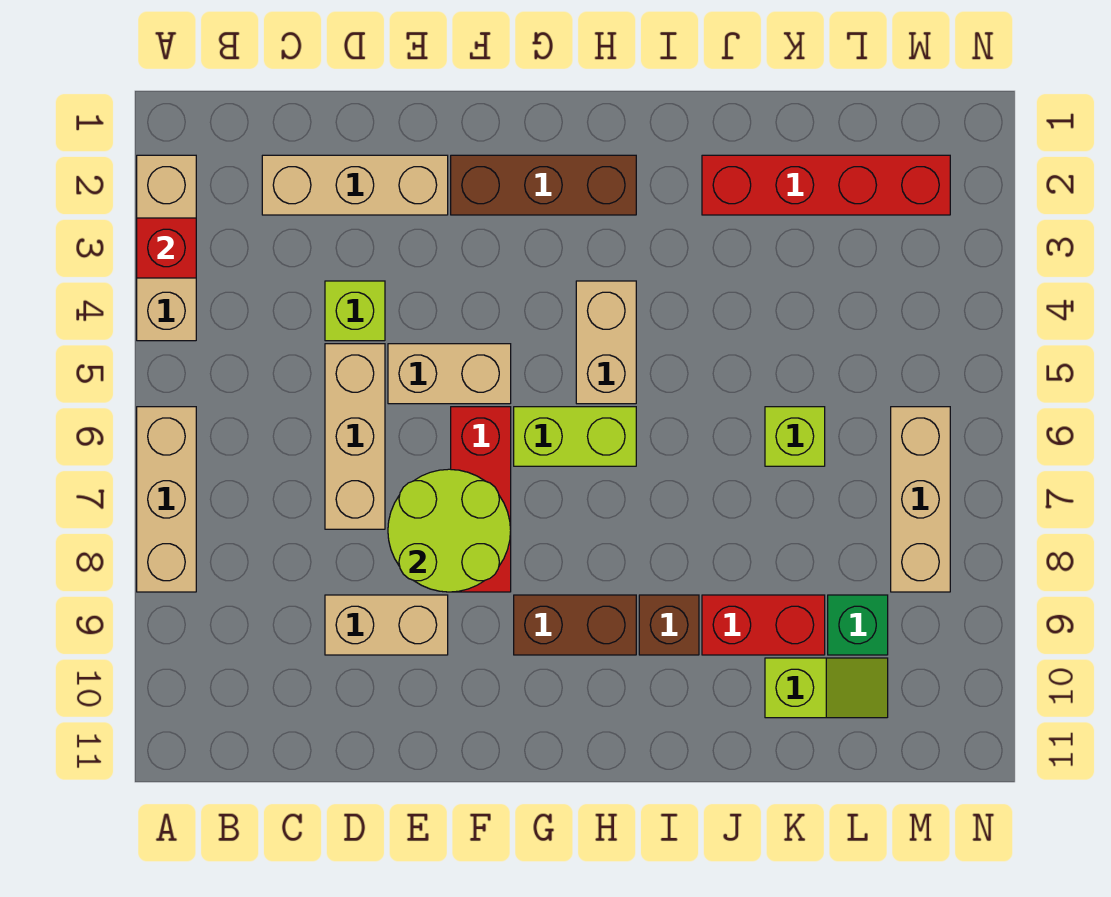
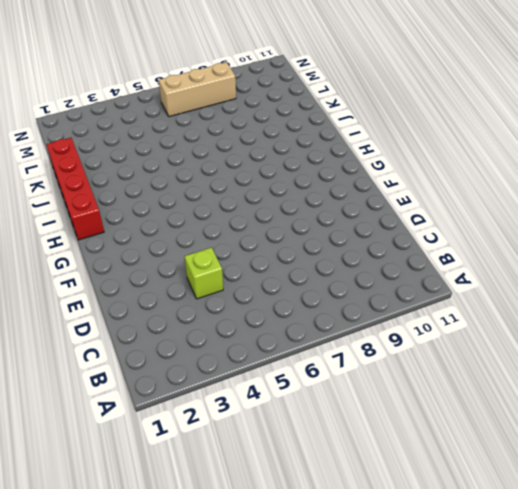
red brick H1:K1 level 1 -> red brick J2:M2 level 1
none -> tan brick A2:A4 level 1
none -> tan brick A6:A8 level 1
none -> tan brick C2:E2 level 1

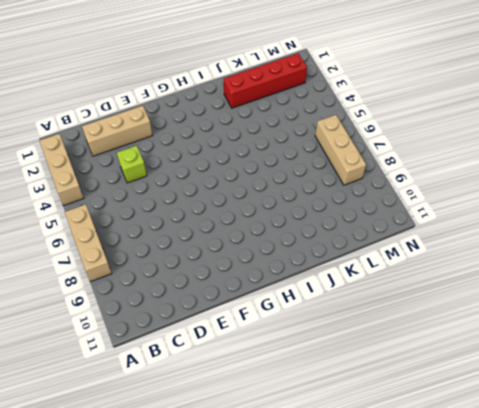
none -> tan brick D5:D7 level 1
none -> tan brick D9:E9 level 1
none -> tan brick E5:F5 level 1

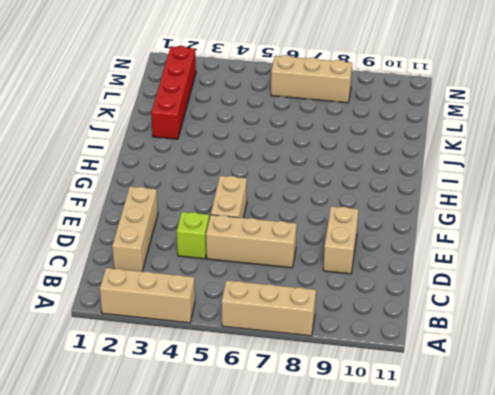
none -> brown brick F2:H2 level 1
none -> red brick F6:F8 level 1
none -> lime brick G6:H6 level 1

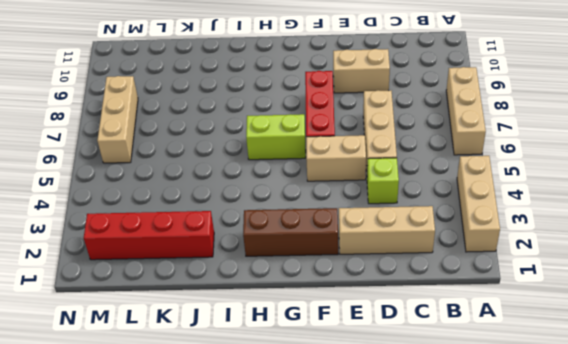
none -> brown brick G9:H9 level 1
none -> tan brick H4:H5 level 1
none -> brown brick I9 level 1

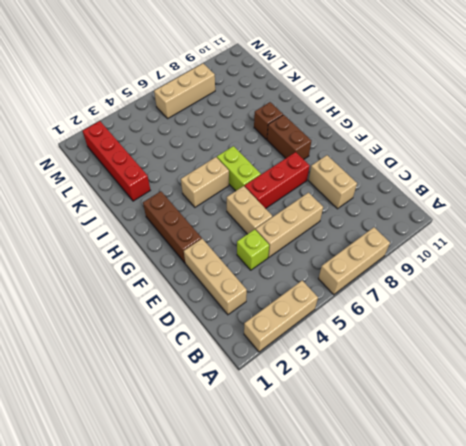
none -> red brick J9:K9 level 1
none -> lime brick K6 level 1
none -> lime slope K10:L10 level 1 top K

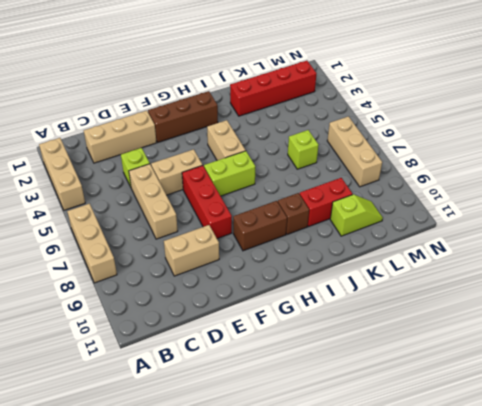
none -> green brick L9 level 1
none -> red brick A3 level 2
none -> lime round brick E7:F8 level 2

